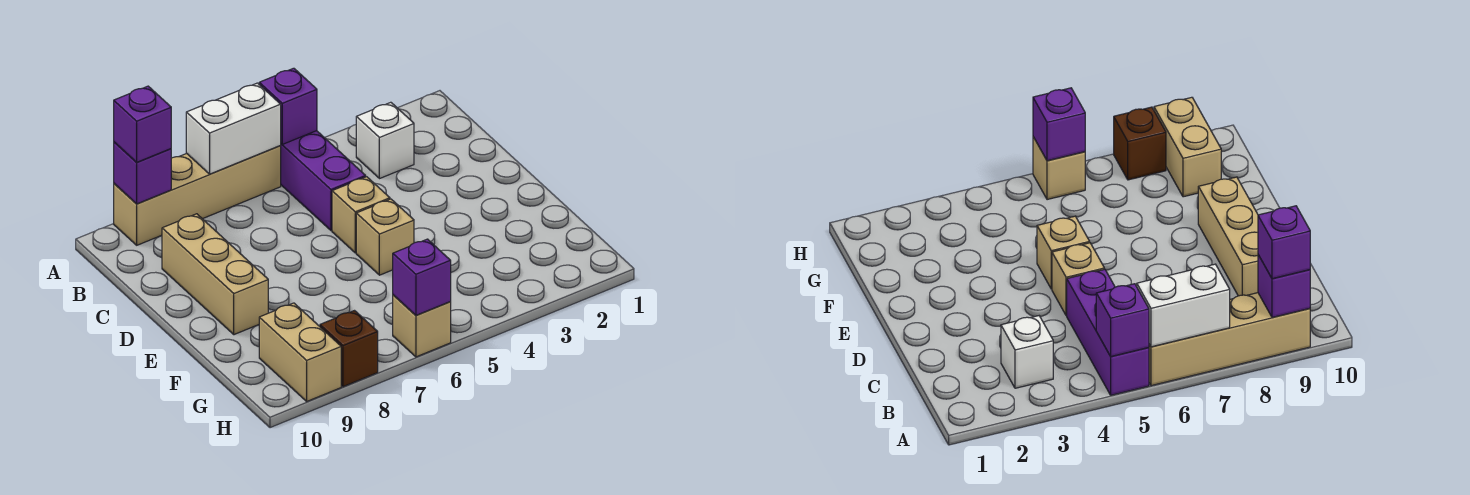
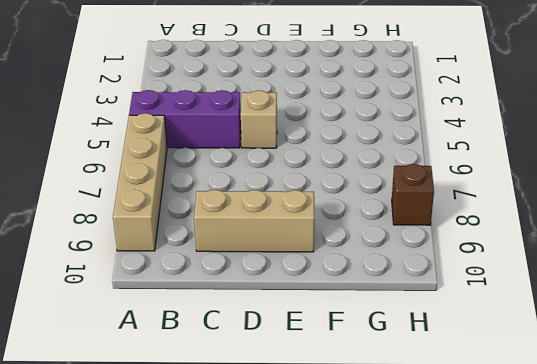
none -> white brick B3 level 1
none -> tan brick E5 level 1
none -> tan brick G9:H9 level 1

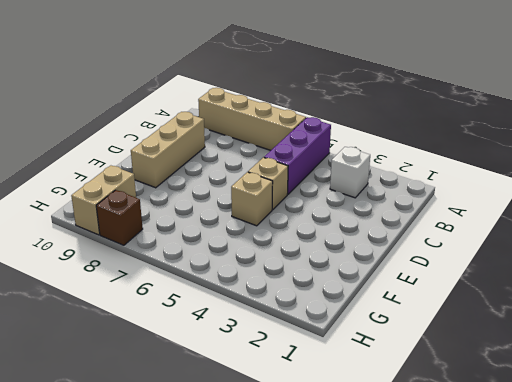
none -> tan brick H6 level 1
none -> purple brick A5 level 2
none -> white brick A6:A7 level 2

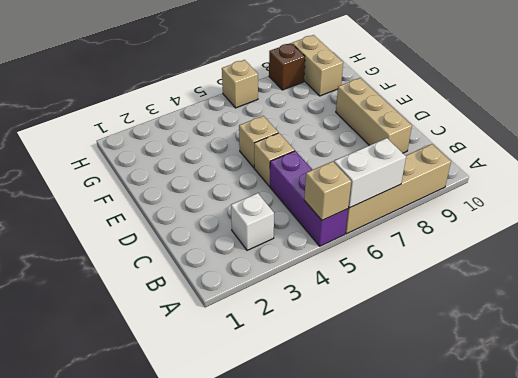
tan brick A5 level 2 -> purple brick A5 level 2
none -> purple brick A9 level 2
none -> purple brick H6 level 2
none -> purple brick A9 level 3

